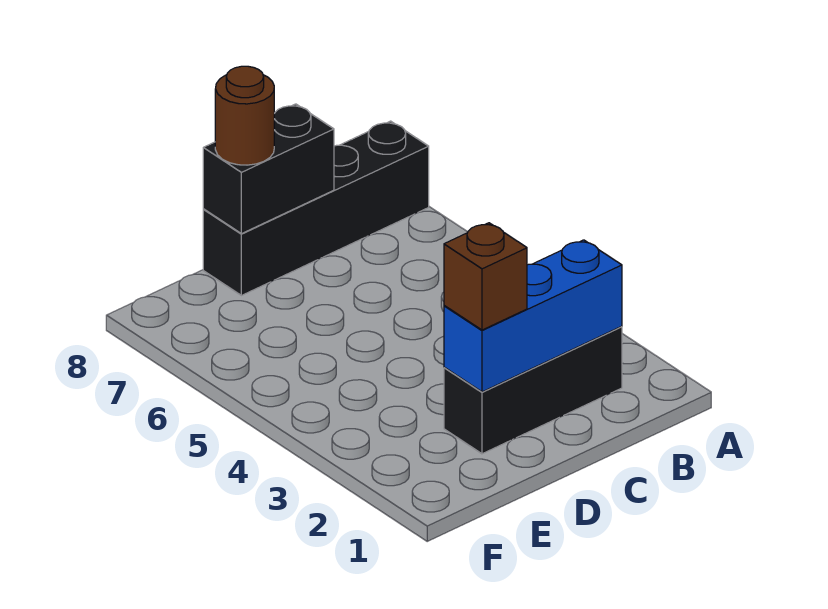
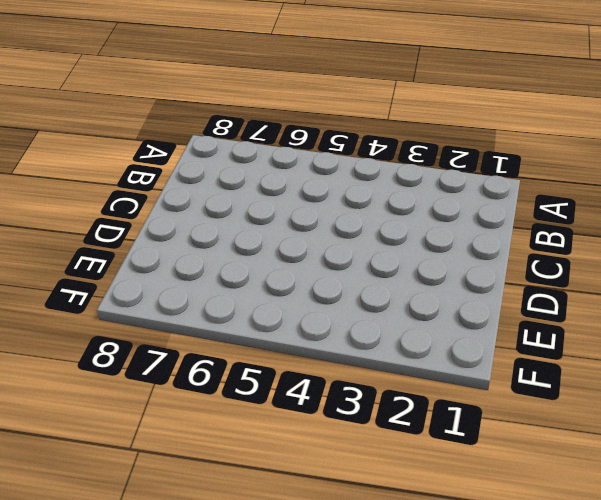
none -> black brick A8:D8 level 1
none -> black brick B2:D2 level 1

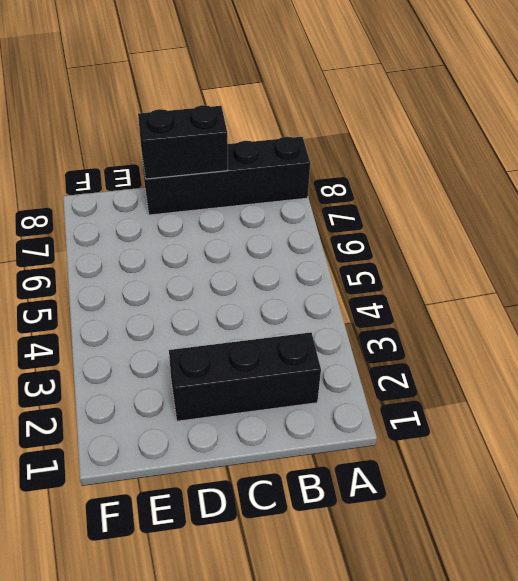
none -> blue brick B2:D2 level 2
none -> brown brick D2 level 3

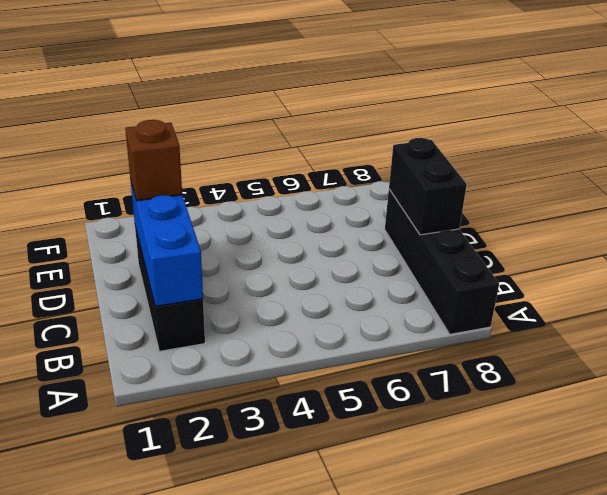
none -> brown round brick D8 level 3

